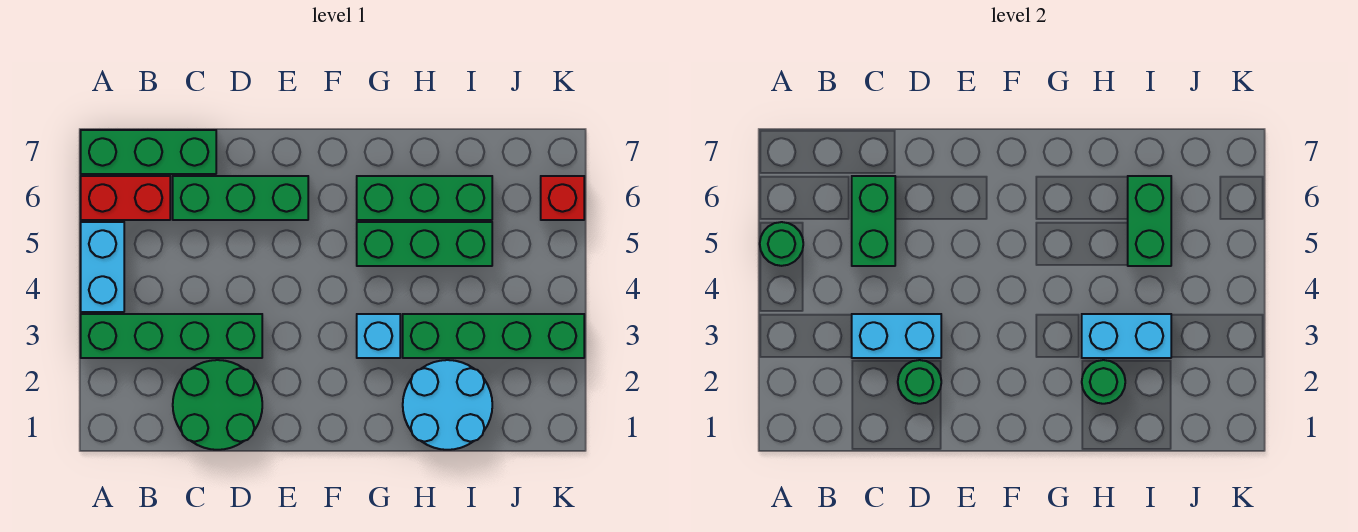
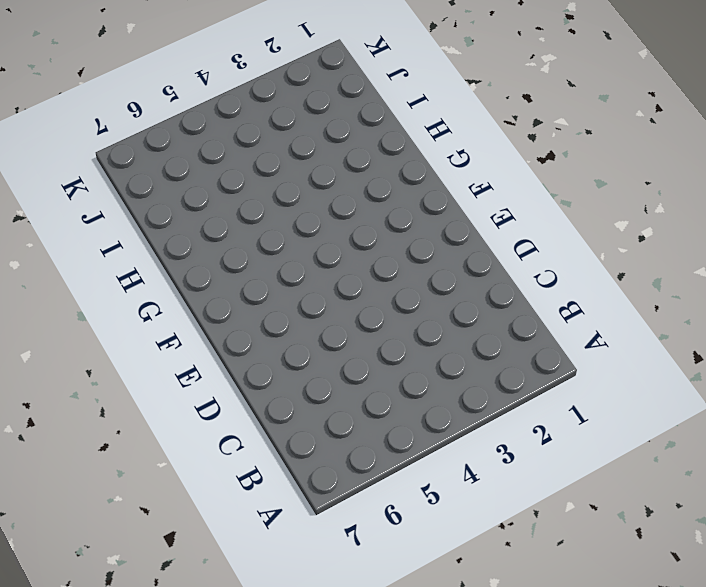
none -> green brick A3:D3 level 1
none -> cyan brick A4:A5 level 1
none -> red brick A6:B6 level 1

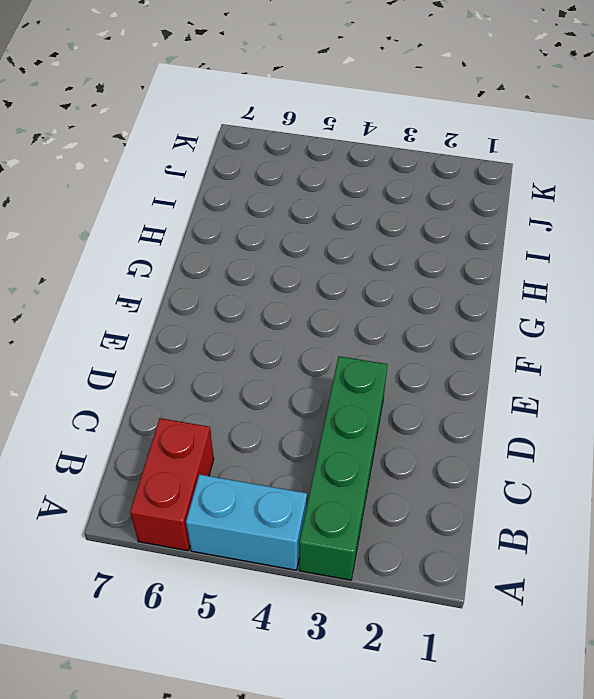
none -> green brick A7:C7 level 1
none -> green round brick C1:D2 level 1
none -> green brick C6:E6 level 1

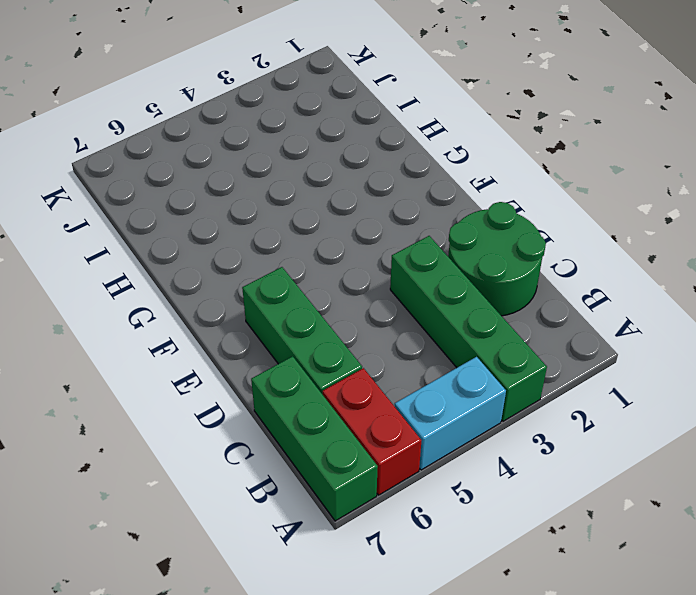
none -> cyan brick G3 level 1
none -> green brick G5:I5 level 1
none -> green brick G6:I6 level 1

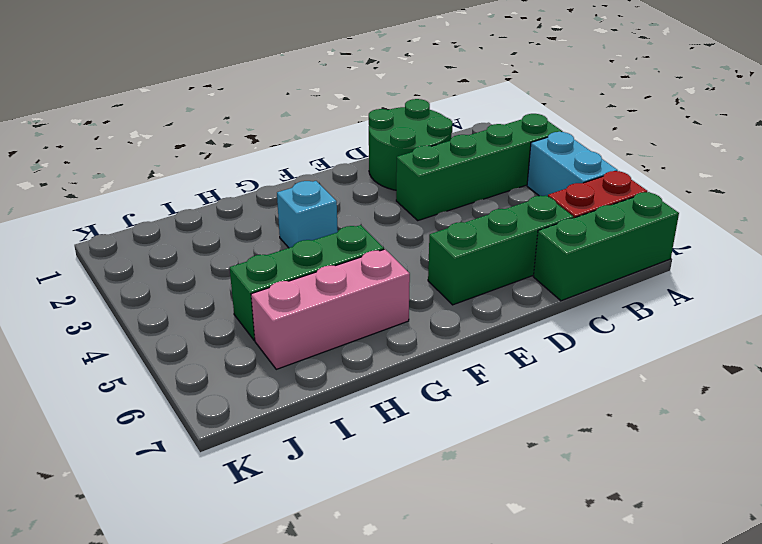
pink brick G6:I6 level 1 -> green brick G6:I6 level 1
none -> cyan round brick H1:I2 level 1
none -> green brick H3:K3 level 1
none -> red brick K6 level 1

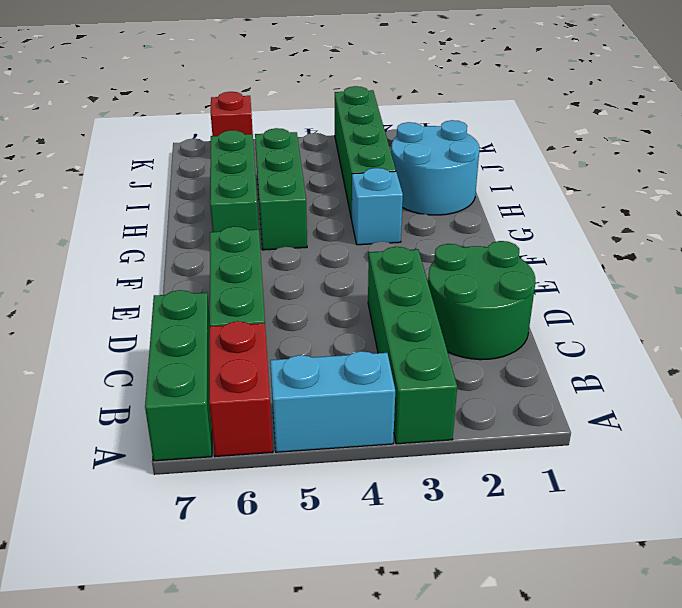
none -> green round brick A5 level 2
none -> cyan brick C3:D3 level 2
none -> green brick C5:C6 level 2

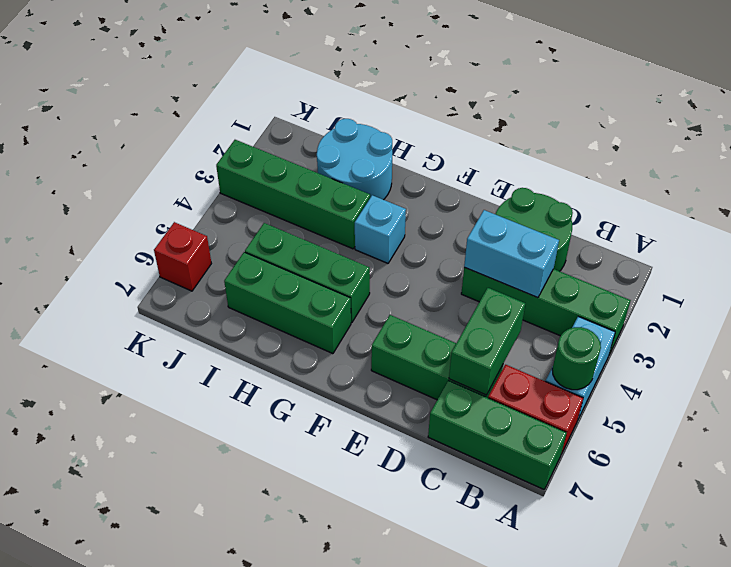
none -> green round brick D2 level 2
none -> green round brick H2 level 2
none -> cyan brick H3:I3 level 2

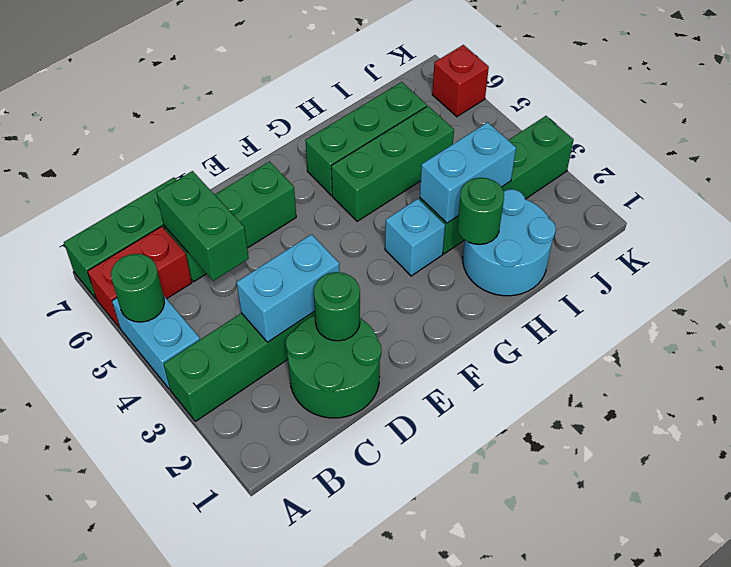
none -> green brick I5:I6 level 2

